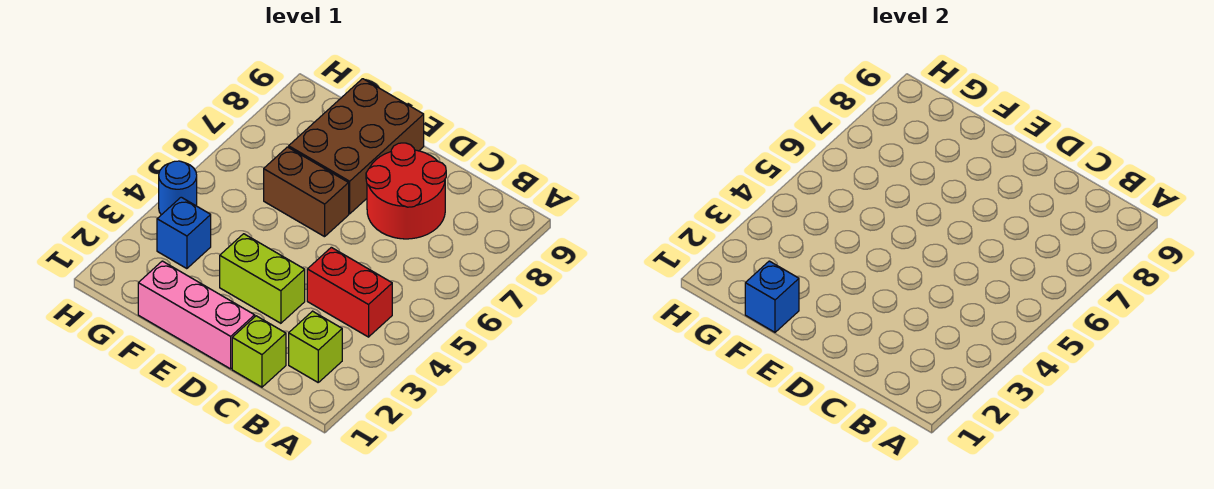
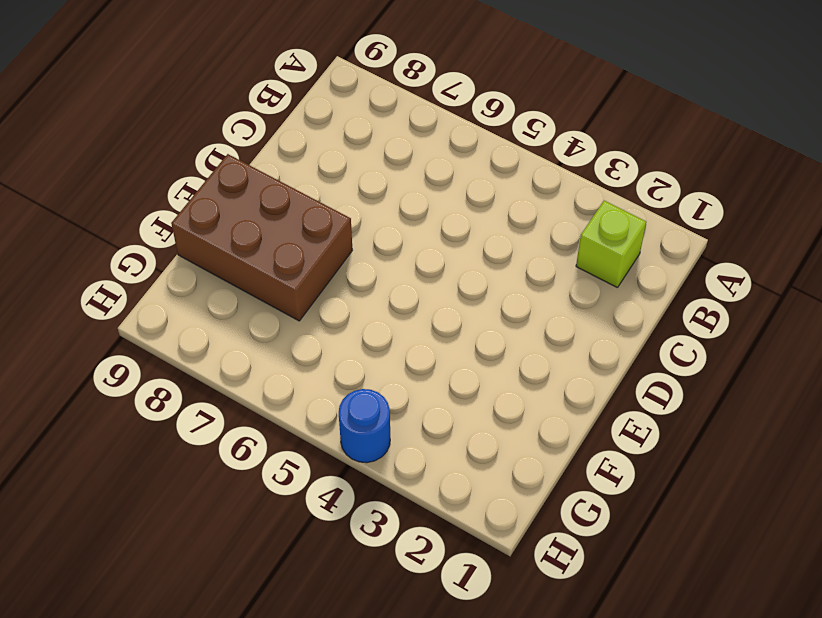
none -> red brick B4:C4 level 1
none -> lime brick C1 level 1

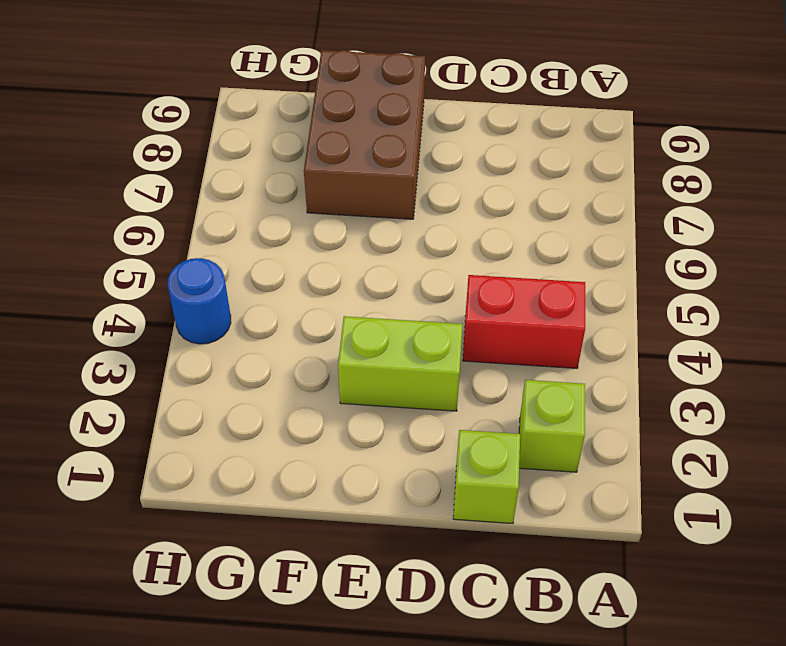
none -> red round brick C7:D8 level 1
none -> pink brick D1:F1 level 1

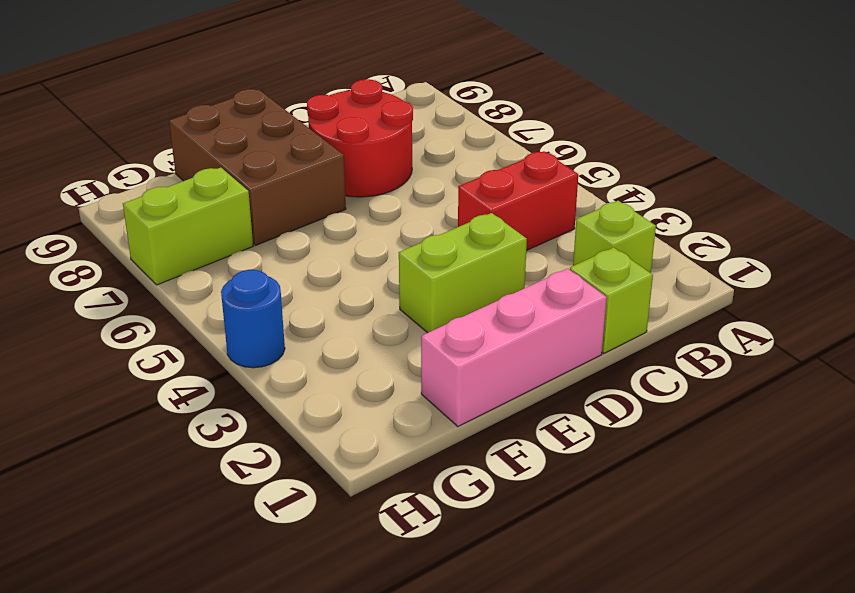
lime brick G7:H7 level 1 -> none
none -> brown brick E6:F6 level 1
none -> blue brick G3 level 1

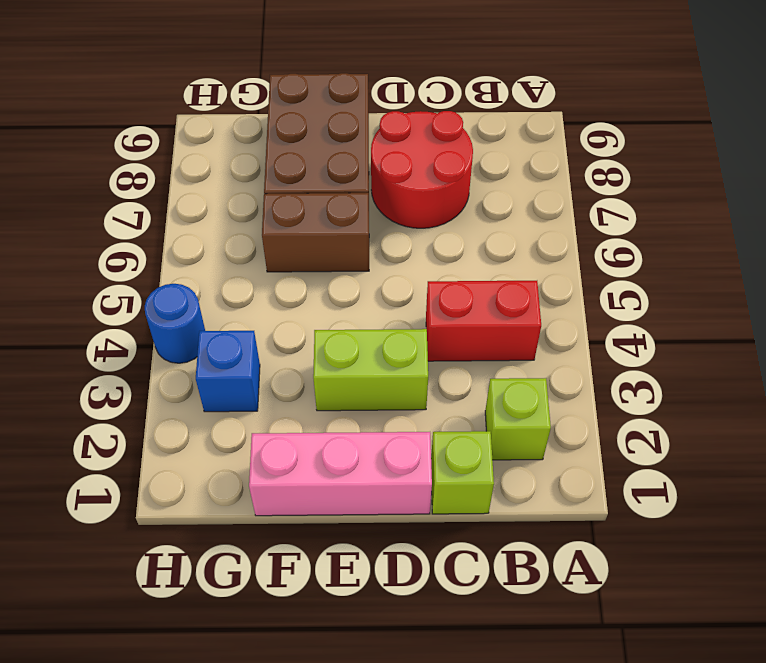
none -> blue brick F1 level 2

